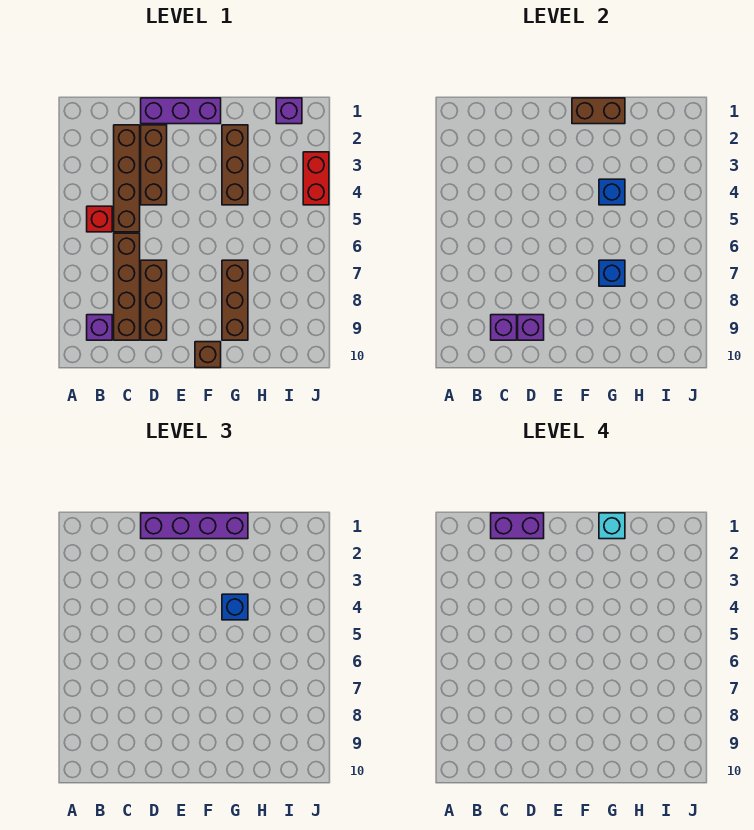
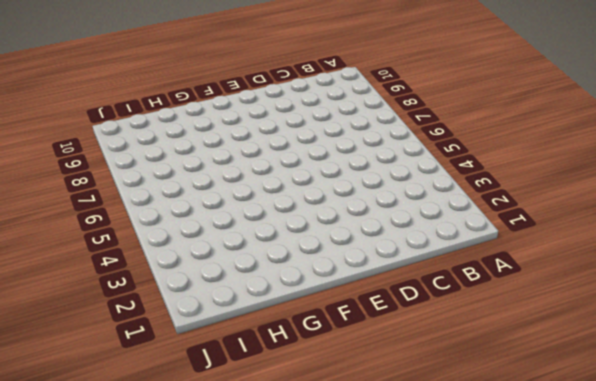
none -> red brick B5 level 1
none -> purple brick B9 level 1
none -> brown brick C2:C5 level 1

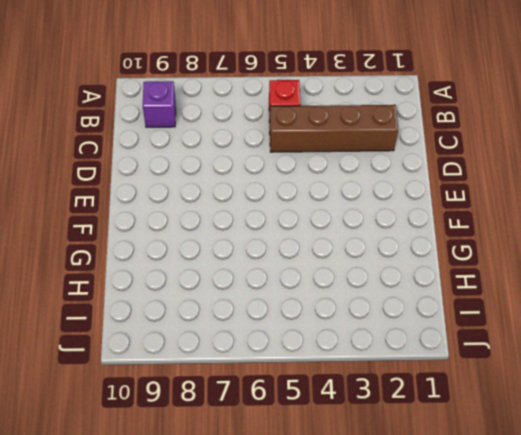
none -> brown brick C6:C9 level 1
none -> purple brick D1:F1 level 1
none -> brown brick D2:D4 level 1

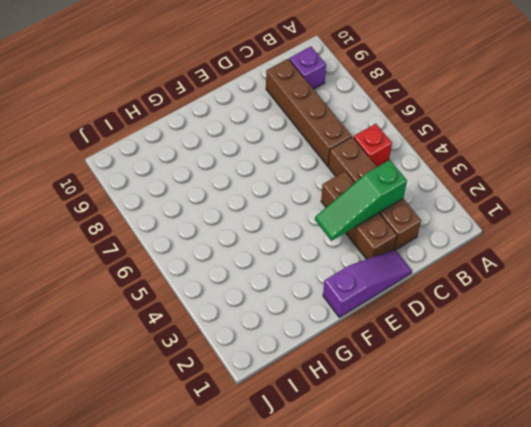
green slope C3:E3 level 2 top C -> none
purple slope D1:F1 level 1 top F -> purple brick D1:F1 level 1
none -> brown brick D7:D9 level 1
none -> brown brick F10 level 1
none -> brown brick G2:G4 level 1

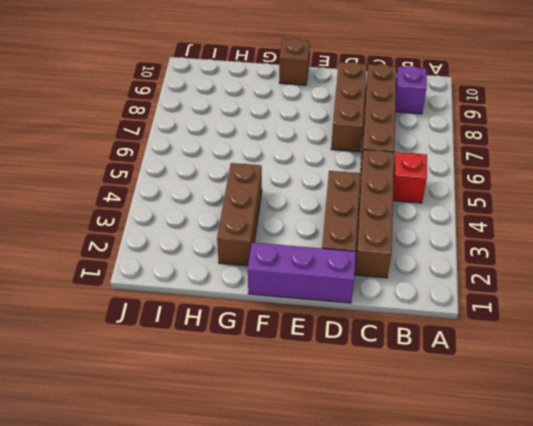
none -> brown brick G7:G9 level 1
none -> purple brick I1 level 1
none -> red brick J3:J4 level 1

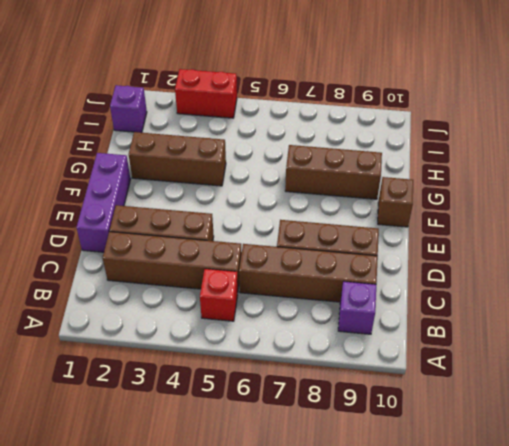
none -> purple brick C9 level 2
none -> purple brick D9 level 2
none -> brown brick F1:G1 level 2

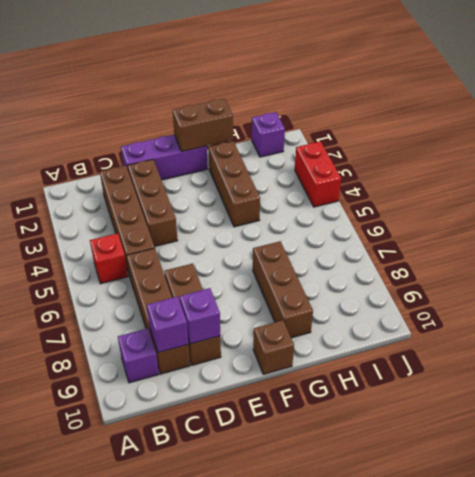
none -> blue brick G4 level 2
none -> blue brick G7 level 2
none -> purple brick D1:G1 level 3

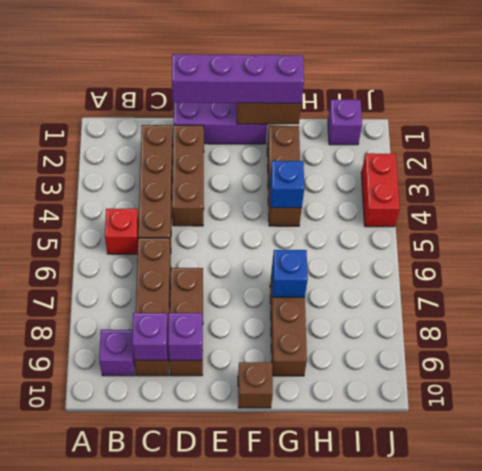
none -> blue brick G4 level 3
none -> purple brick C1:D1 level 4
none -> cyan brick G1 level 4

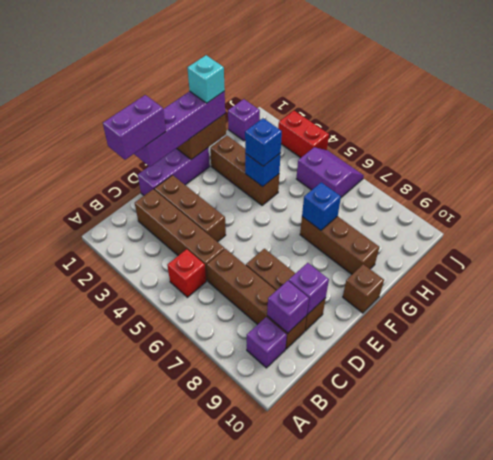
purple slope I5:J6 level 1 top I -> none

